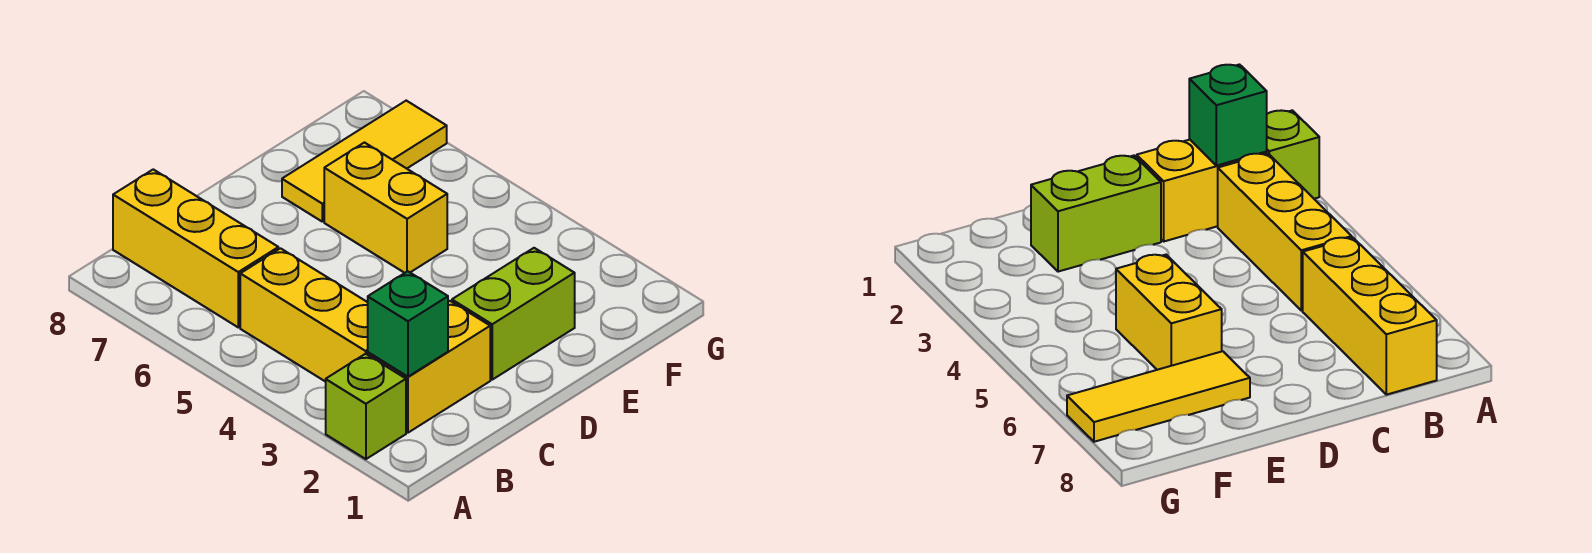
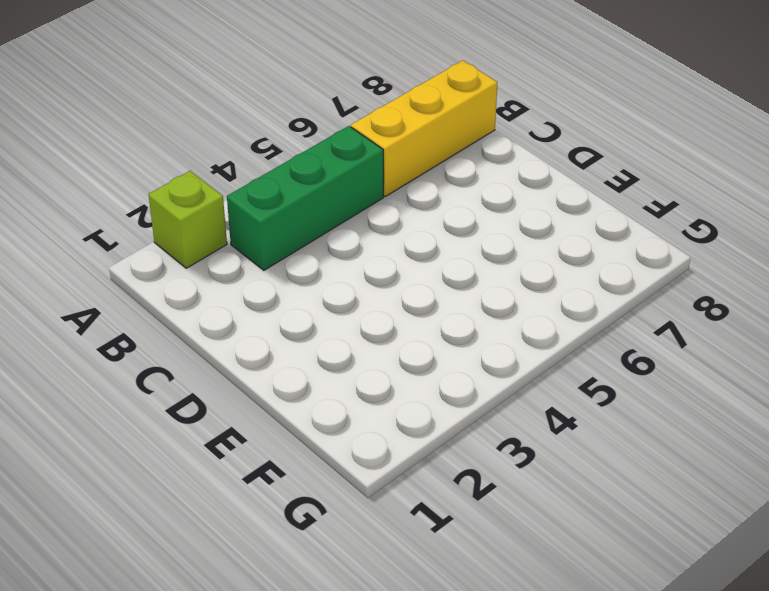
green brick B3:B5 level 1 -> yellow brick B3:B5 level 1
none -> yellow brick B2:C2 level 1
none -> lime brick D2:E2 level 1

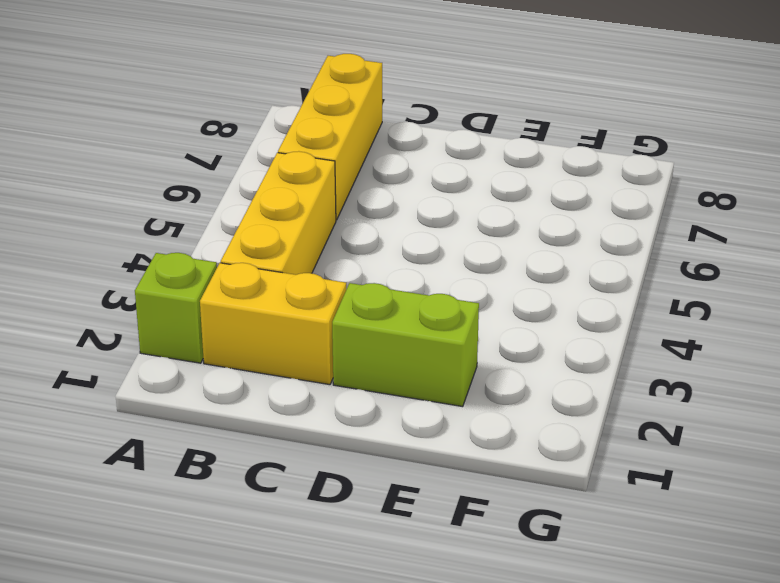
none -> yellow brick E5:E6 level 1
none -> yellow tile E7:G7 level 1

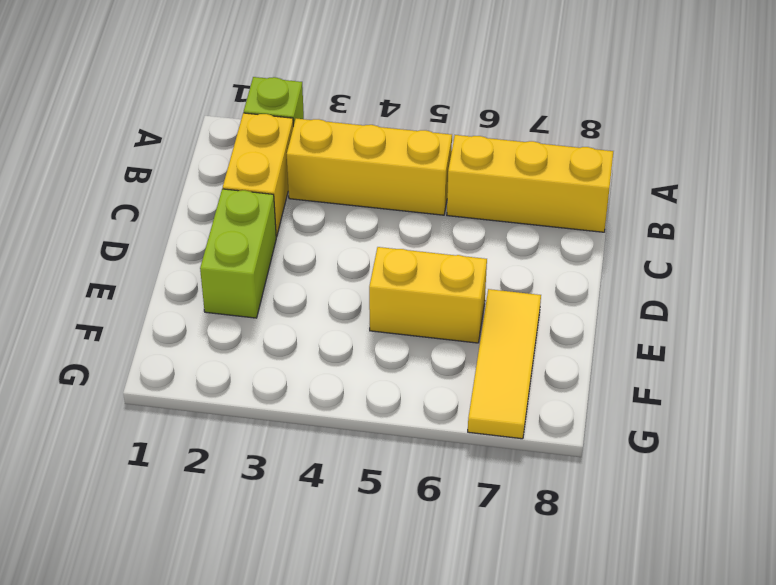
none -> green brick B2 level 2

